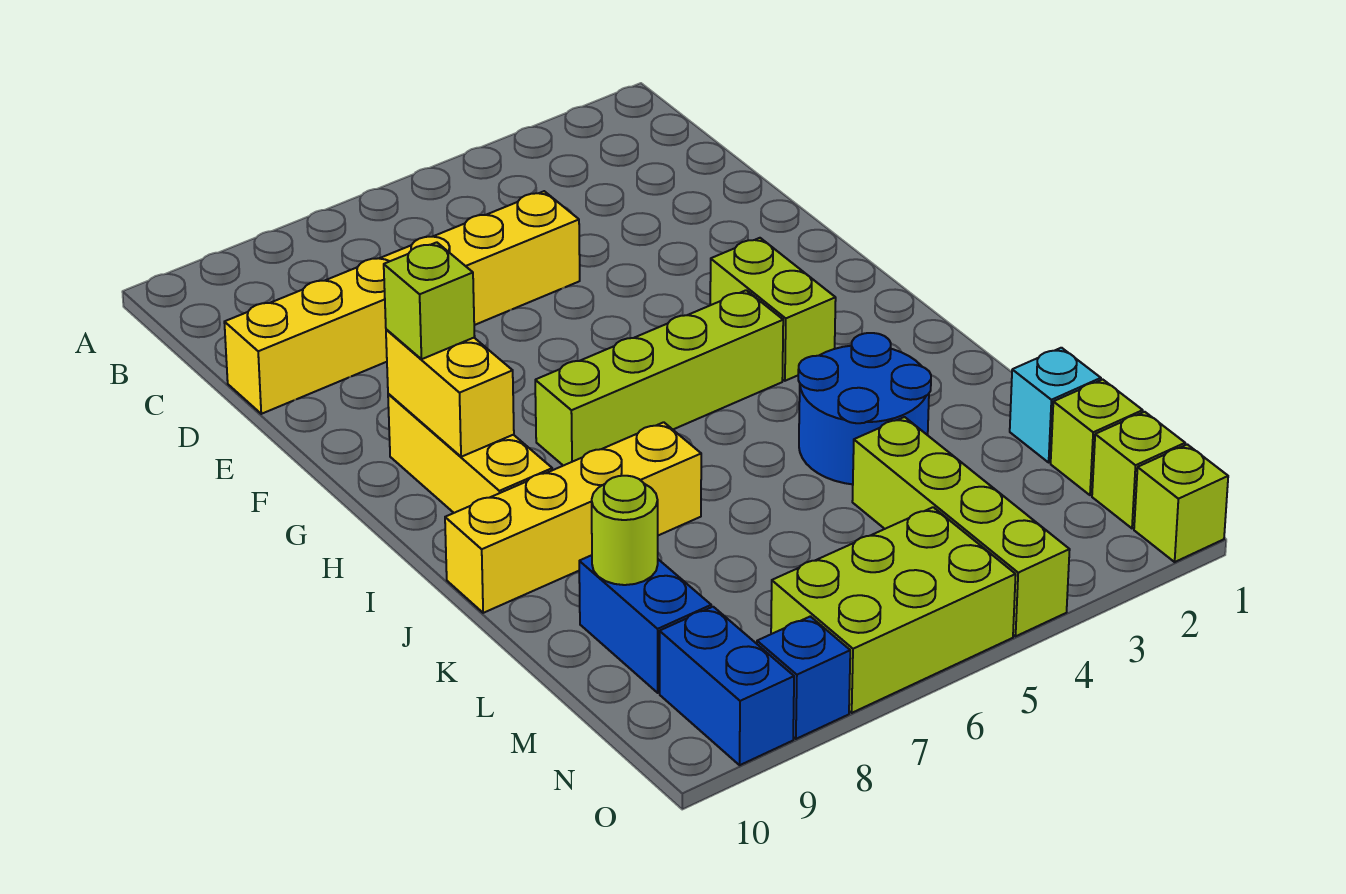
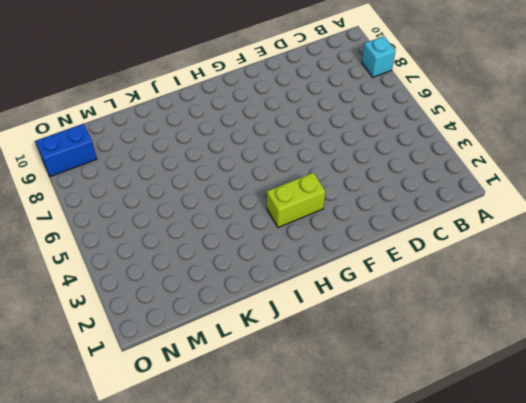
cyan brick A8 level 1 -> cyan brick L1 level 1
none -> yellow brick D5:D10 level 1
none -> yellow brick G9:I9 level 1
none -> lime brick H4:H7 level 1

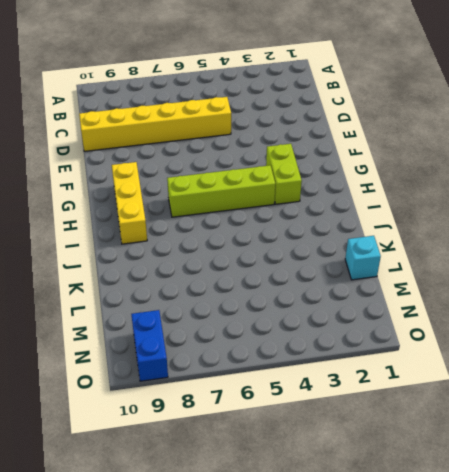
none -> blue round brick J3:K4 level 1
none -> yellow brick J7:J10 level 1
none -> lime brick L4:O4 level 1

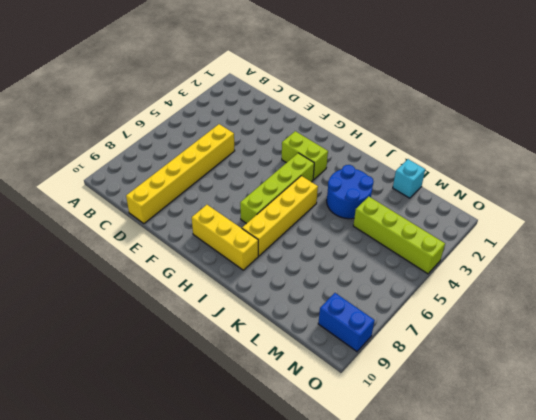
yellow brick I5:I8 level 1 -> yellow brick J7:J10 level 1
none -> blue brick L9:M9 level 1
none -> lime brick M1 level 1
none -> lime brick N1 level 1

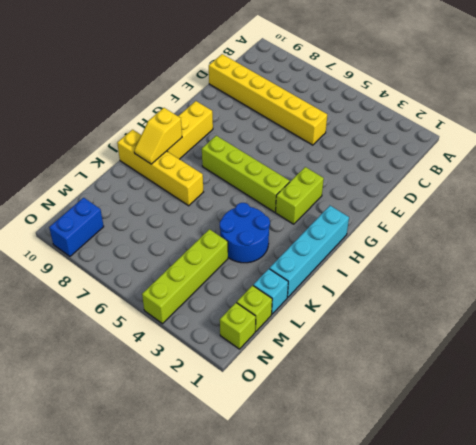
cyan brick H1:K1 level 1 -> none
yellow slope I9:J9 level 2 top I -> none
none -> blue brick L9:M9 level 1
none -> lime brick N5:O7 level 1
none -> lime brick O1 level 1

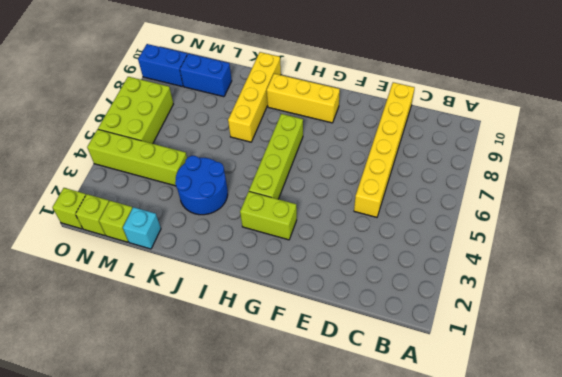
none -> blue brick O8 level 1
none -> yellow brick G9:H9 level 2
none -> lime round brick L9 level 2

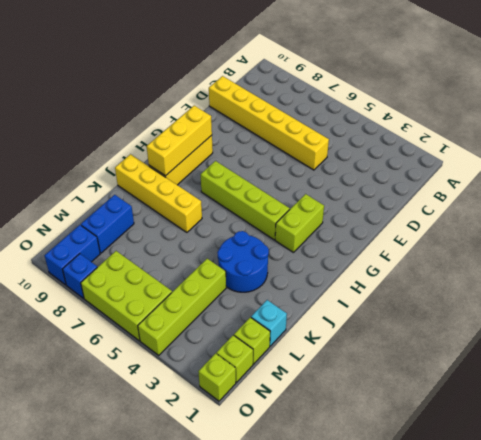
yellow brick G9:I9 level 2 -> yellow brick G9:H9 level 2
none -> lime round brick L9 level 2
none -> lime brick G9 level 3

